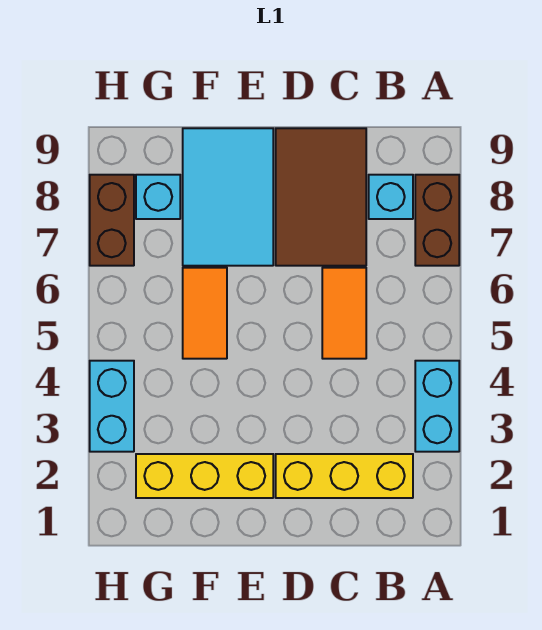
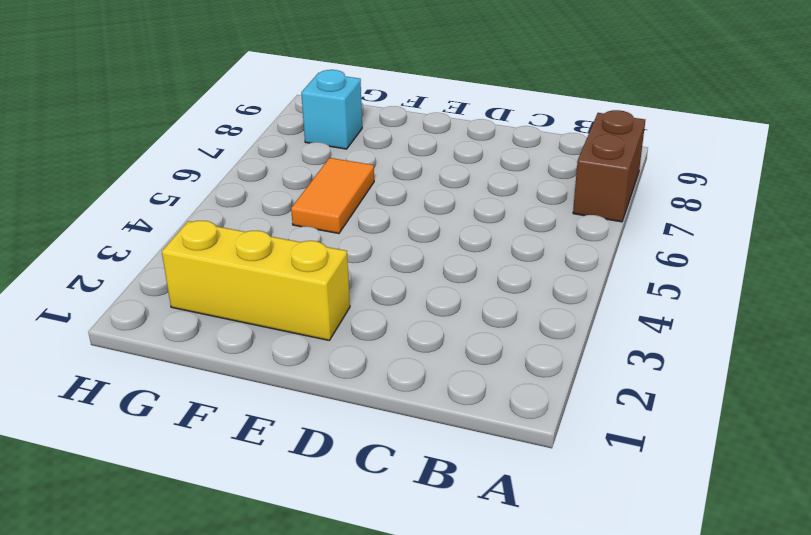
none -> cyan brick A3:A4 level 1
none -> yellow brick B2:D2 level 1
none -> cyan brick B8 level 1

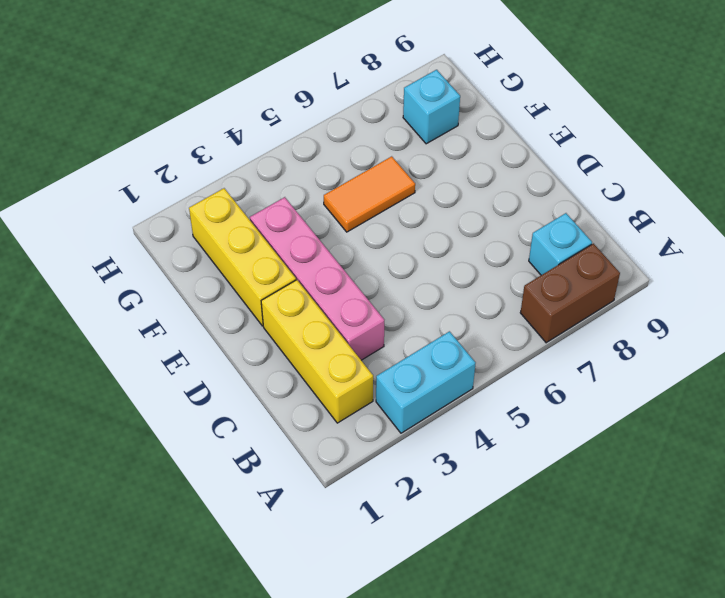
pink brick C3:F3 level 1 -> none
none -> orange tile C5:C6 level 1
none -> brown tile C7:D9 level 1
none -> cyan tile E7:F9 level 1

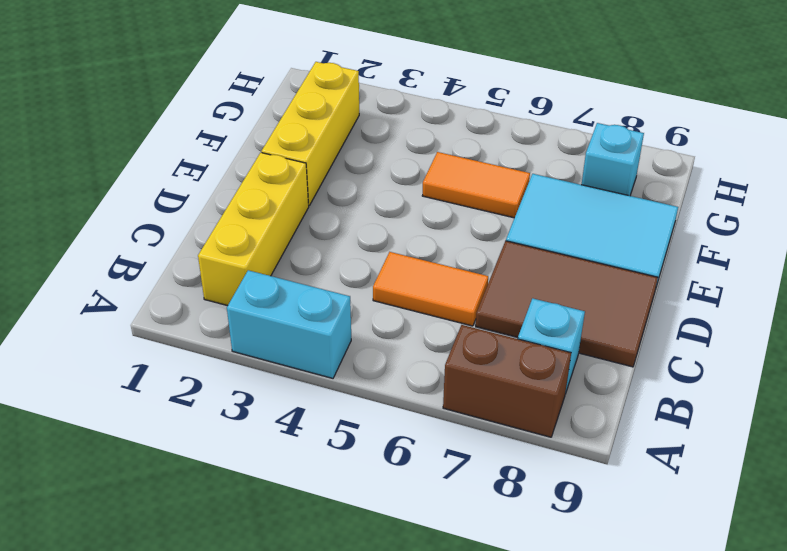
none -> cyan brick H3:H4 level 1
none -> brown brick H7:H8 level 1

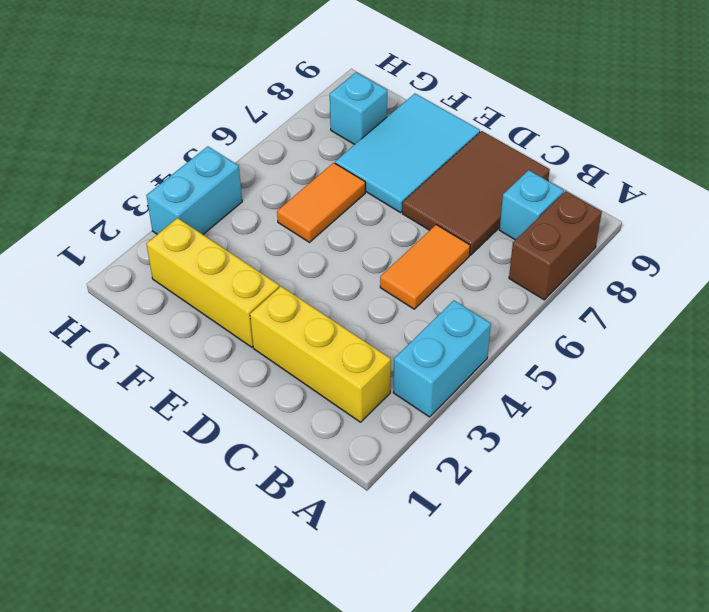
none -> brown brick H7:H8 level 1

